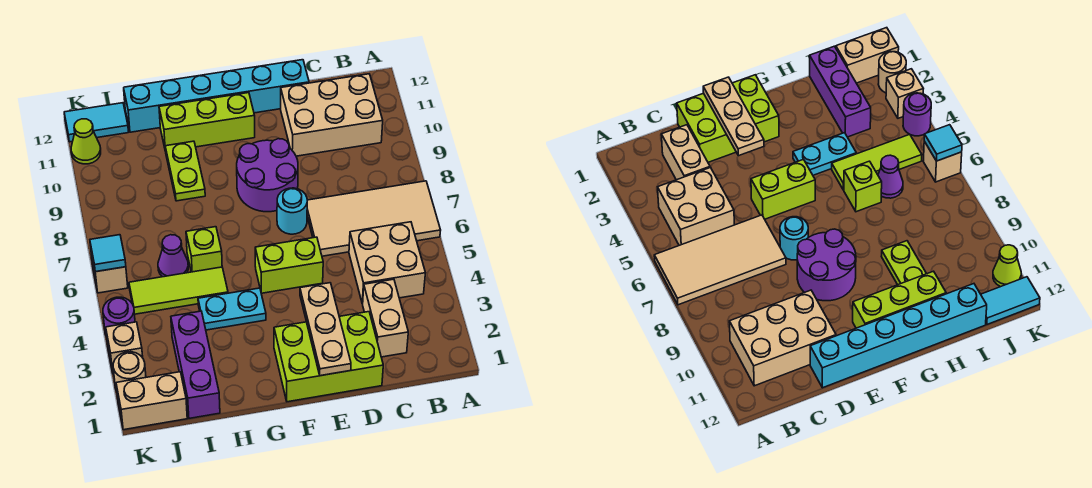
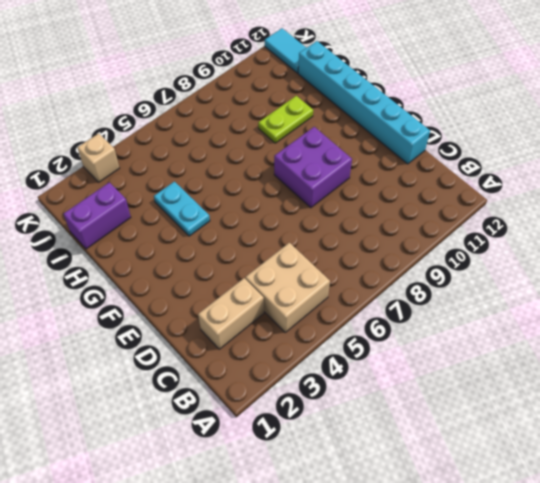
purple brick E8:F9 level 1 -> purple round brick E8:F9 level 1
purple brick I1:I2 level 1 -> purple brick I1:I3 level 1
none -> tan tile A6:D7 level 1
none -> tan brick B10:D11 level 1
none -> lime brick D1:F2 level 1

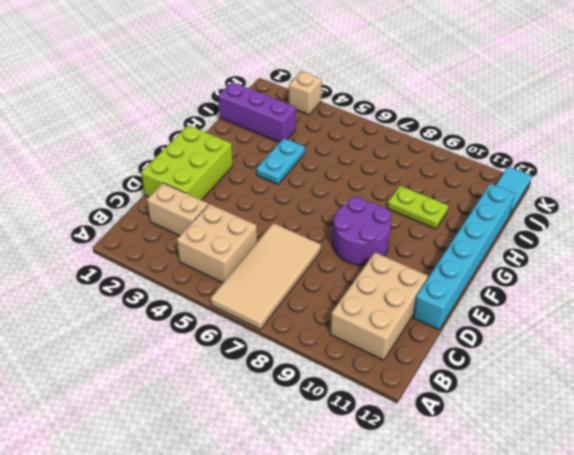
none -> lime brick E5:F5 level 1
none -> cyan round brick E7 level 1
none -> lime brick F11:H11 level 1

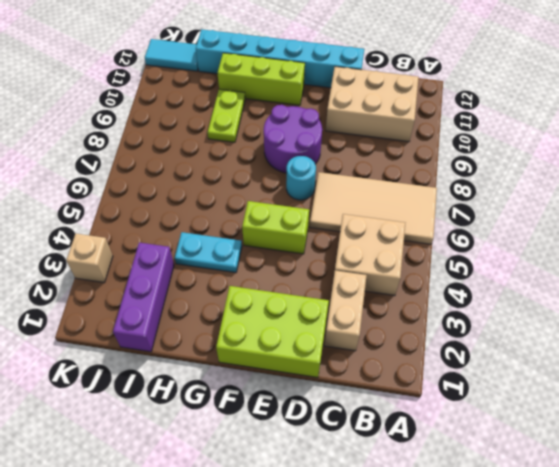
none -> lime tile H5:J5 level 1
none -> lime brick H6 level 1
none -> purple cone I6 level 1

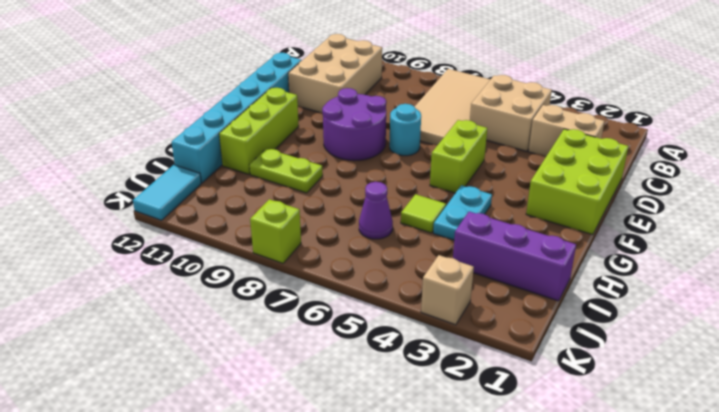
lime tile H5 level 1 -> lime tile H5:J5 level 1
lime brick K8 level 1 -> lime brick H6 level 1
none -> tan brick J1:K1 level 1
none -> tan round brick K2 level 1
none -> purple round brick K4 level 1

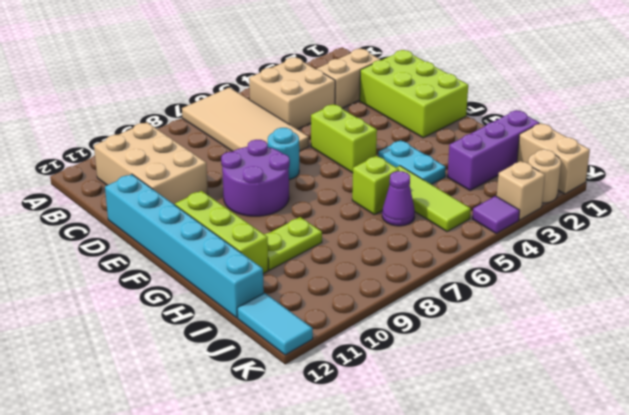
purple tile K4 level 1 -> purple round brick K4 level 1
none -> tan brick K6 level 1
none -> lime cone K11 level 1
none -> tan plate E1:E3 level 2

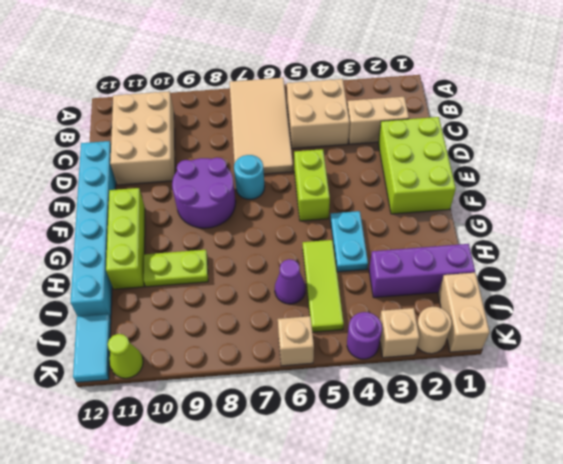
none -> lime brick H6 level 1
none -> tan plate E1:E3 level 2
none -> cyan tile K6 level 2

